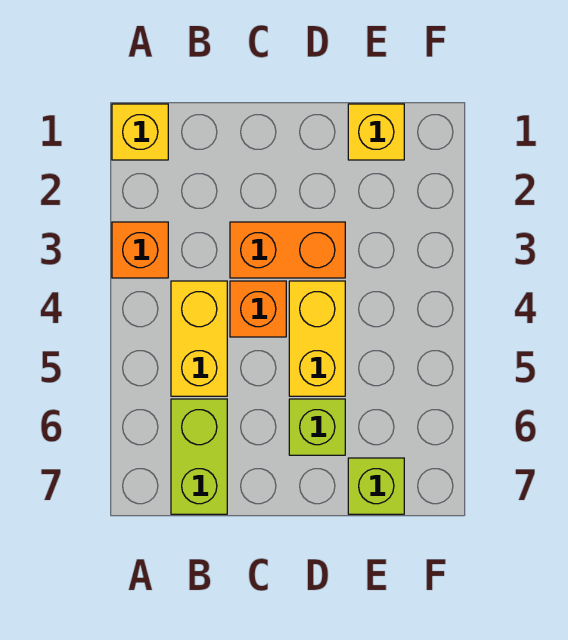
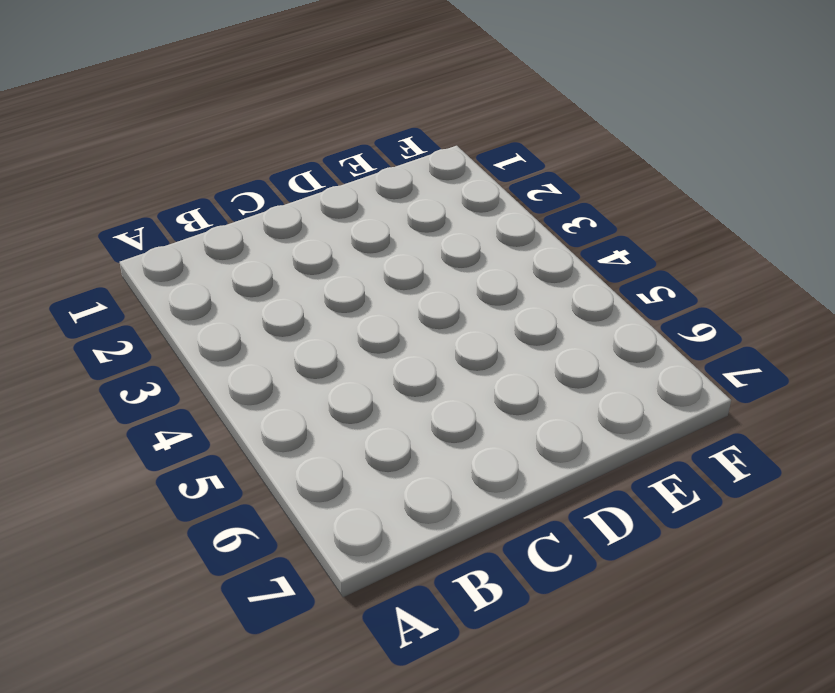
none -> yellow brick A1 level 1
none -> orange brick A3 level 1

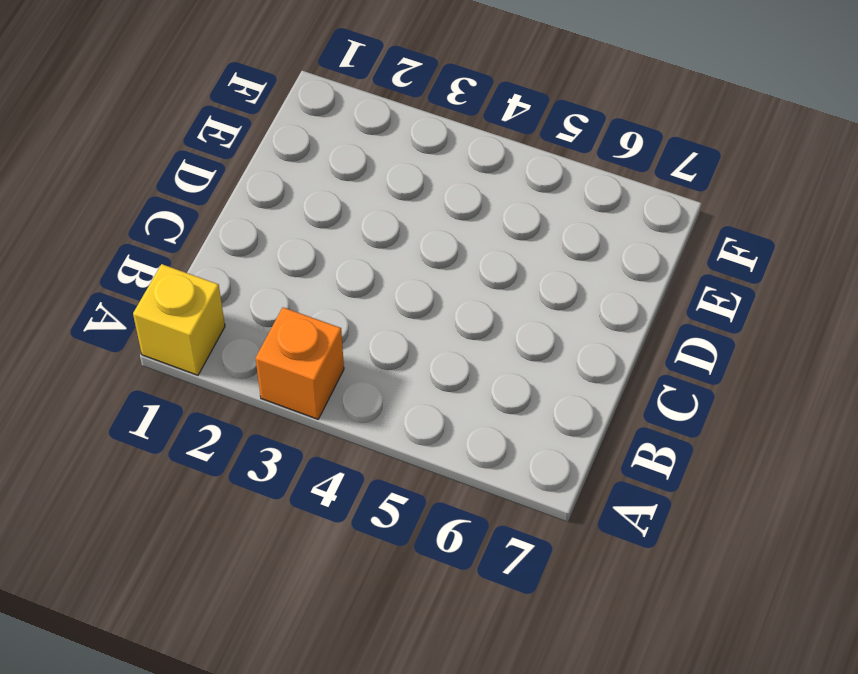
none -> yellow brick B4:B5 level 1
none -> lime brick B6:B7 level 1

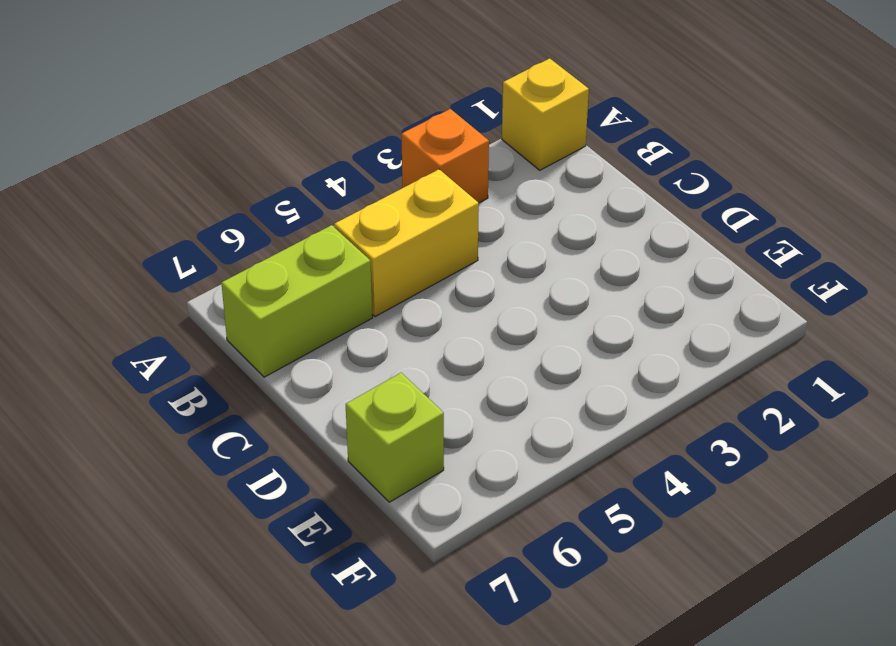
none -> orange brick C3:D3 level 1
none -> orange brick C4 level 1

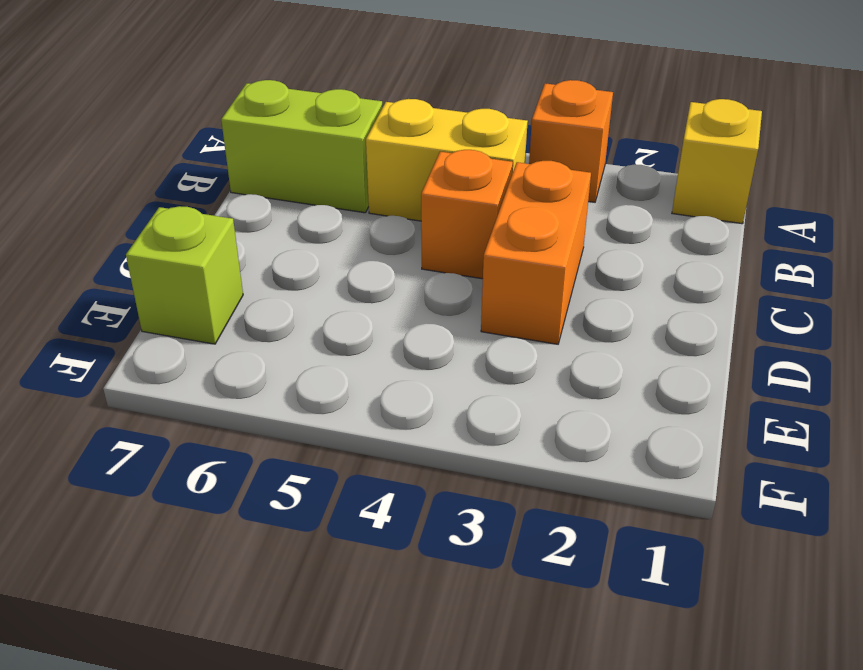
none -> yellow brick D4:D5 level 1
none -> lime brick D6 level 1

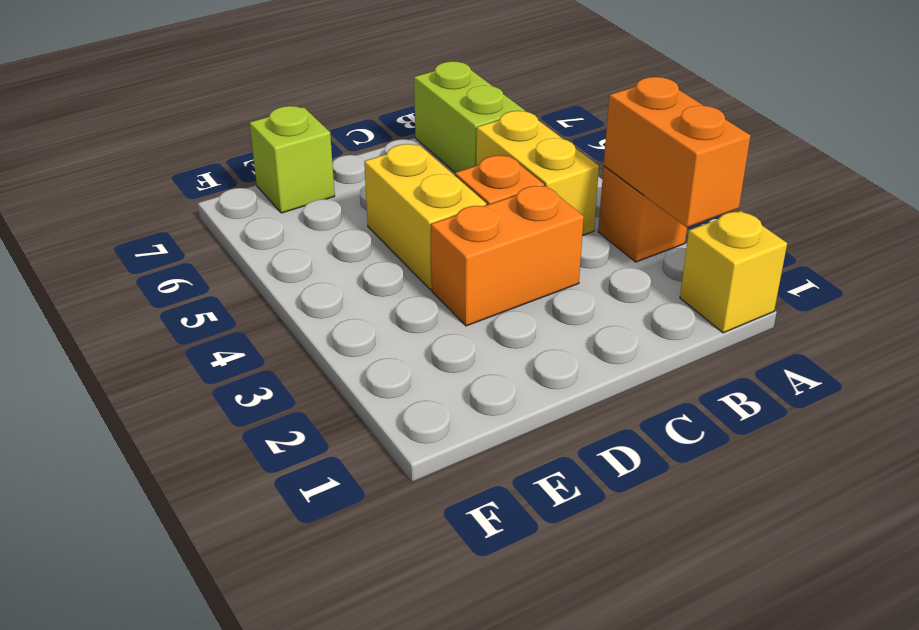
orange brick A2:A3 level 2 -> none
none -> lime brick D6 level 1
none -> yellow brick E1 level 1

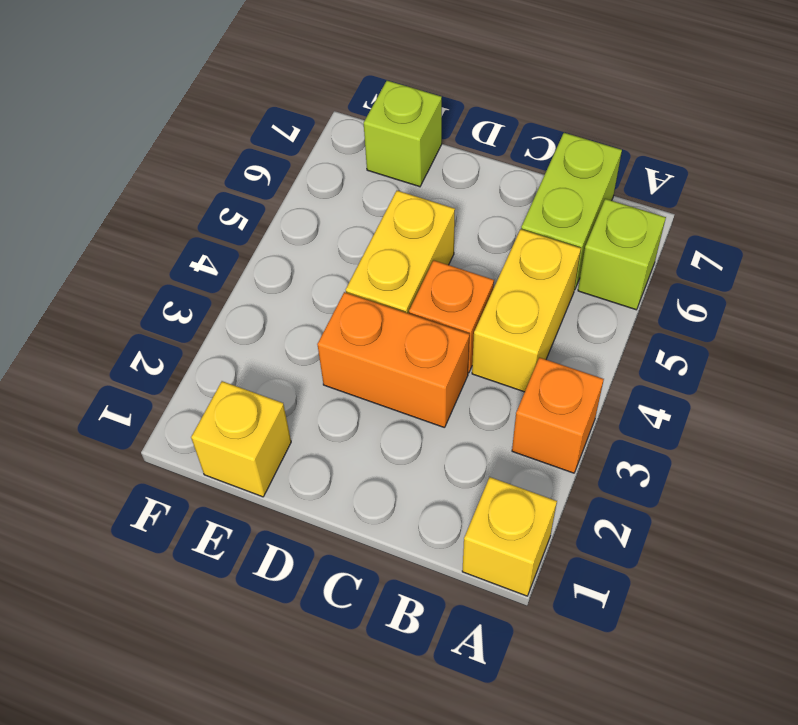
lime brick A6 level 1 -> lime brick D6 level 1

